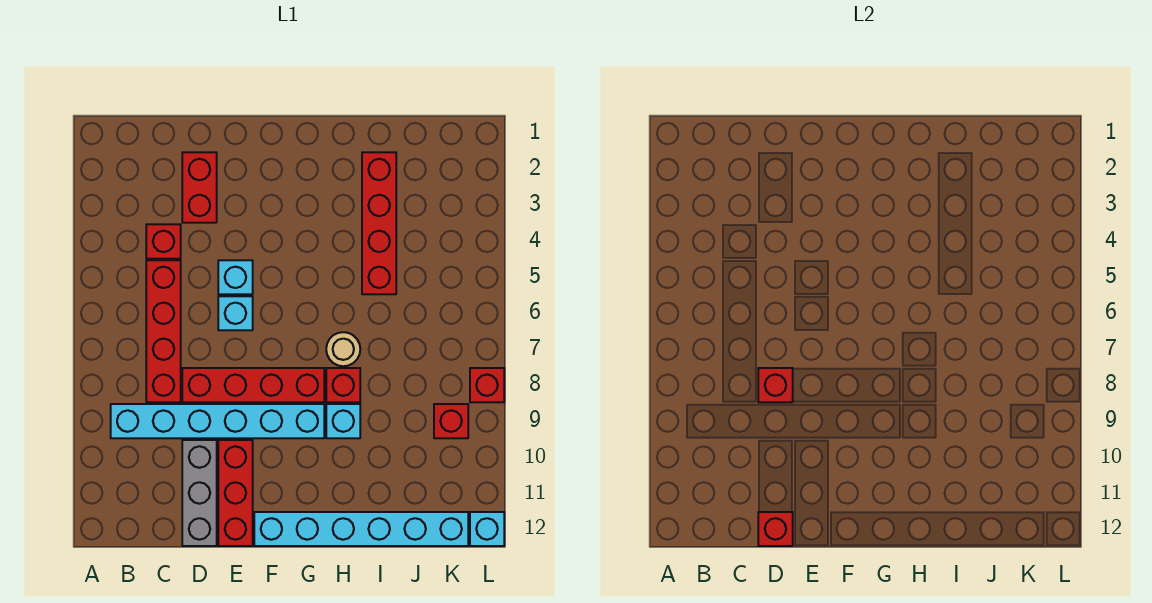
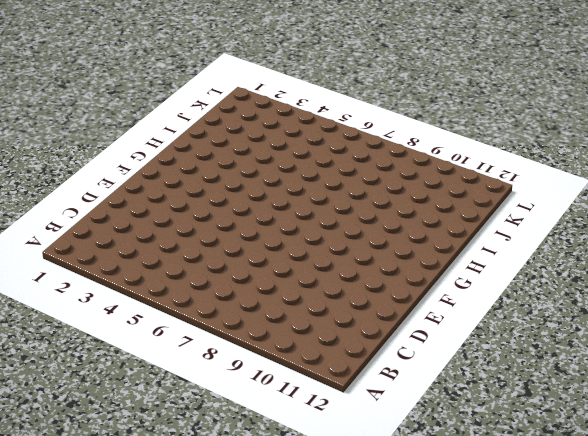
none -> cyan brick B9:G9 level 1
none -> red brick C4 level 1
none -> red brick C5:C8 level 1

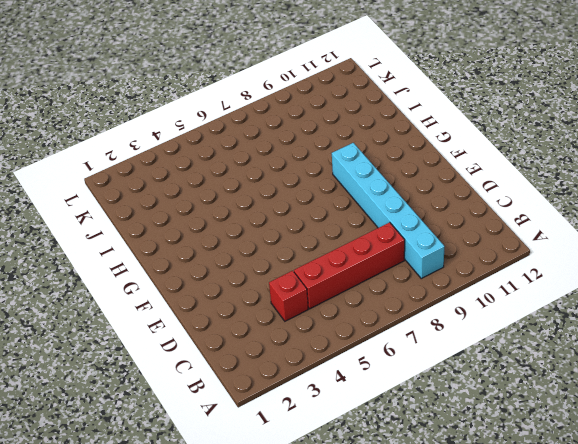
none -> red brick D2:D3 level 1
none -> red brick D8:G8 level 1
none -> grey brick D10:D12 level 1

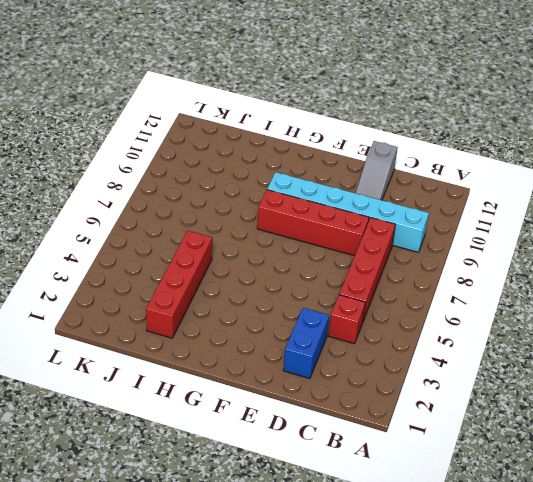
blue brick D2:D3 level 1 -> red brick D2:D3 level 1
grey slope D10:D12 level 1 top 12 -> grey brick D10:D12 level 1
none -> cyan brick E5 level 1
none -> cyan brick E6 level 1
none -> red brick E10:E12 level 1

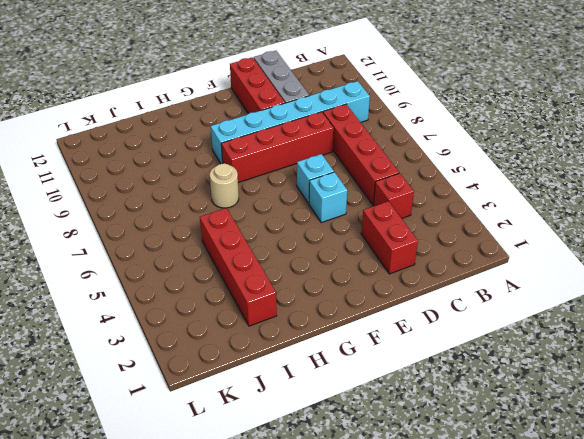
none -> cyan brick F12:K12 level 1
none -> red brick H8 level 1
none -> cyan brick H9 level 1

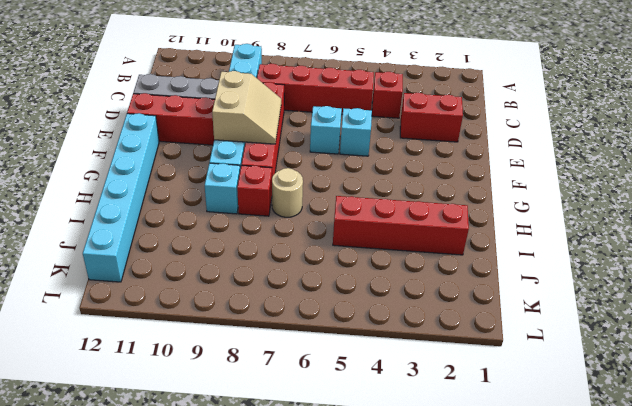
tan slope E8:F9 level 2 top 9 -> none
none -> red brick K9 level 1
none -> red brick L8 level 1
none -> cyan brick L12 level 1

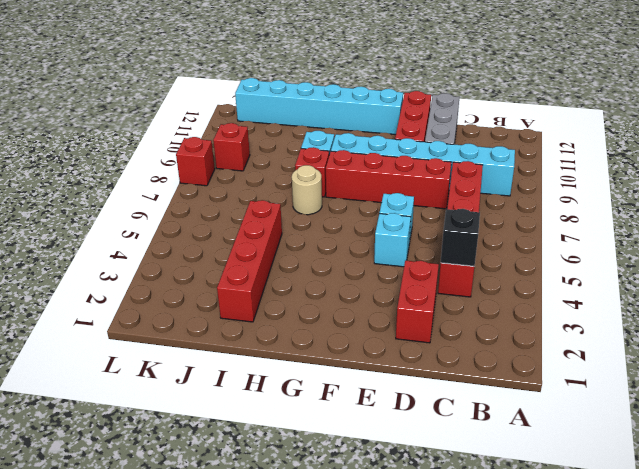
black brick C4 level 2 -> none
none -> cyan brick L12 level 1
none -> red brick D8 level 2
none -> red brick D12 level 2

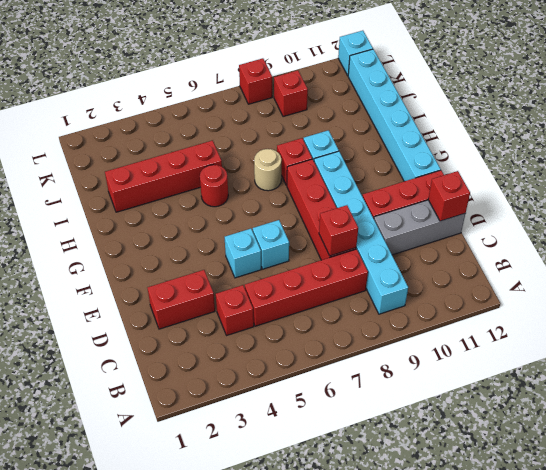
red round brick H5 level 1 -> none

